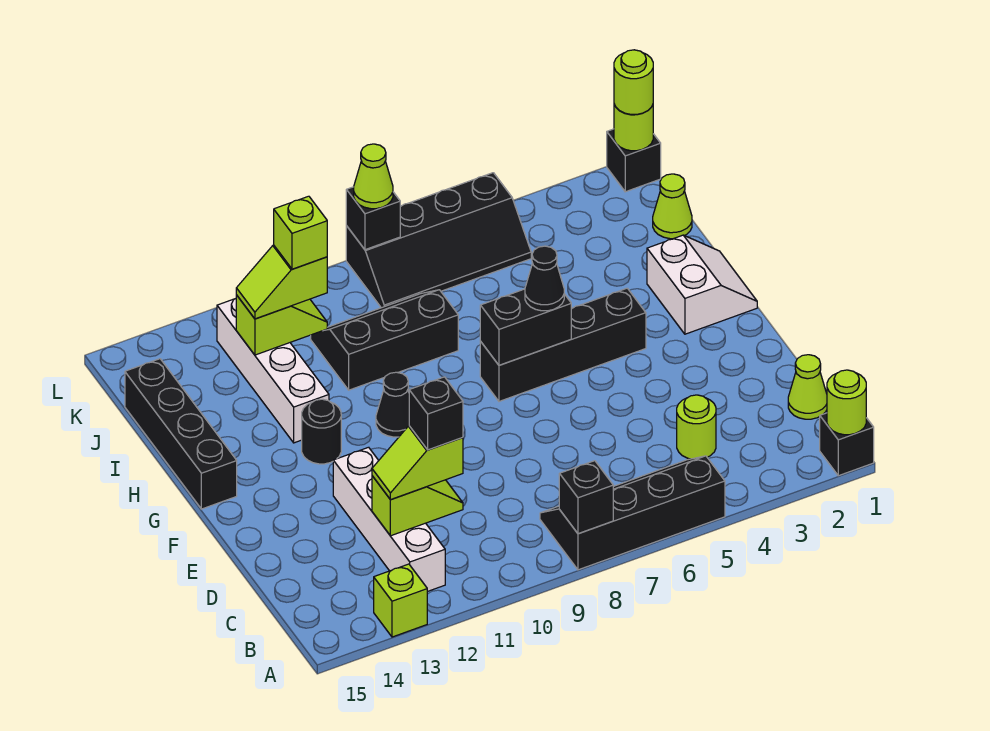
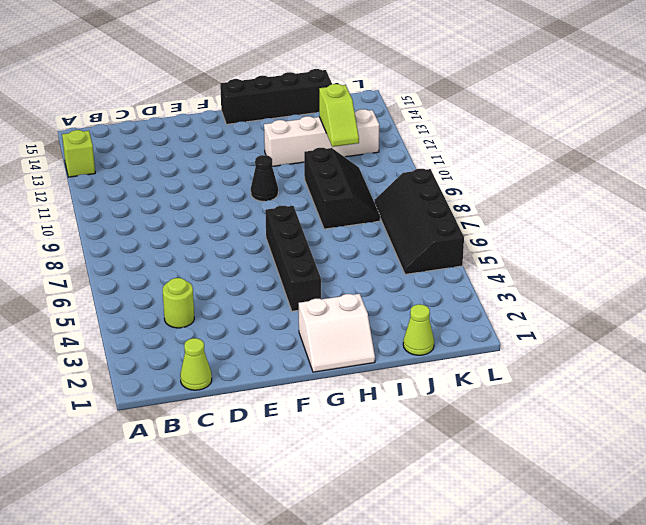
none -> black brick A1 level 1
none -> black slope A5:B8 level 1 top A
none -> white brick B12:E12 level 1
none -> black round brick G12 level 1

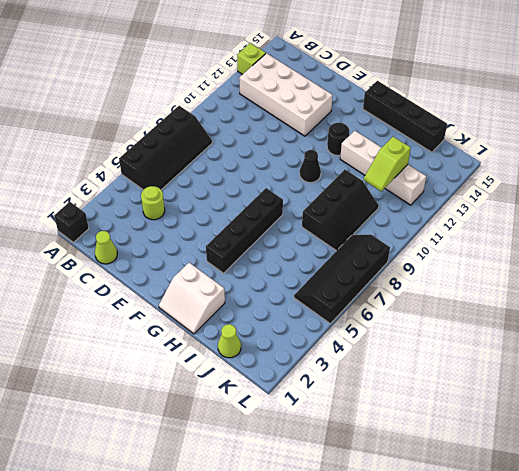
white brick B12:E13 level 1 -> white brick B12:E12 level 1
none -> black brick L1 level 1
none -> lime round brick A1 level 2
none -> black brick A8 level 2
none -> lime slope C11:C12 level 2 top 12

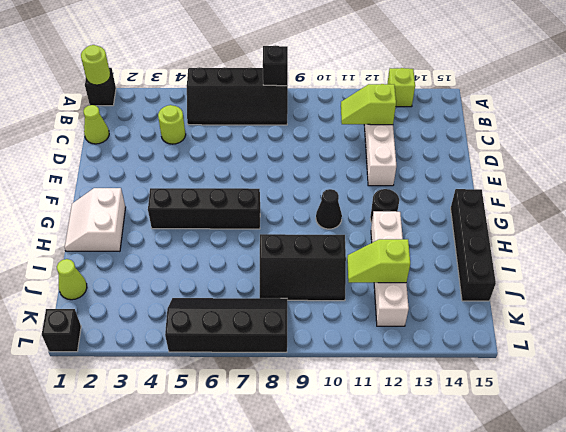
none -> black brick G6:G7 level 2
none -> lime round brick L1 level 2
none -> black brick L8 level 2
none -> lime slope C11:C12 level 3 top 11

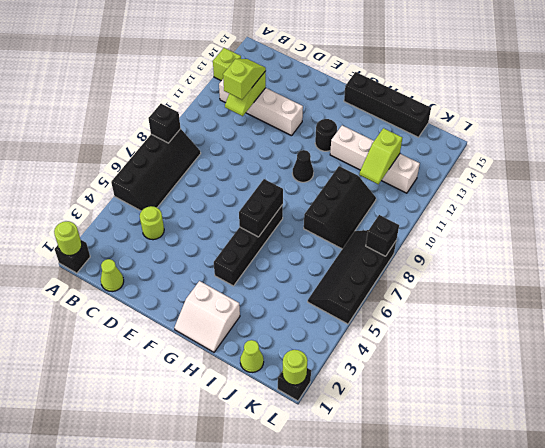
none -> black cone G6 level 3
none -> lime slope J11:J12 level 3 top 11
none -> lime round brick L1 level 3
none -> lime cone L8 level 3

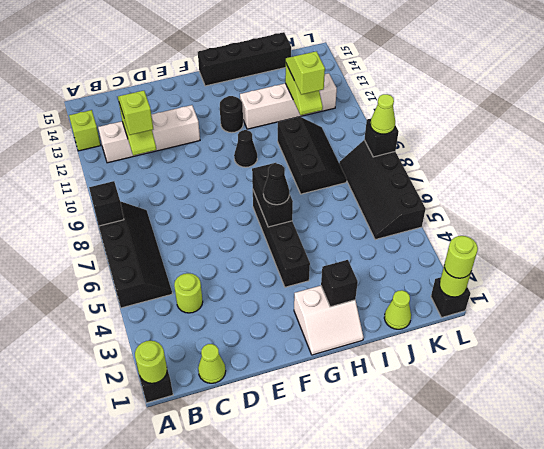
black brick H2 level 2 -> black brick C11 level 4
none -> lime brick J11 level 4

